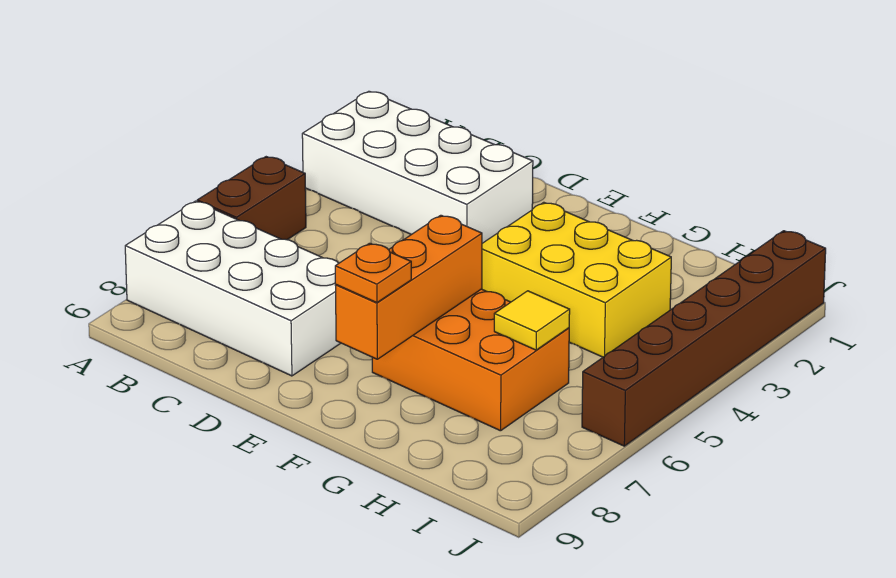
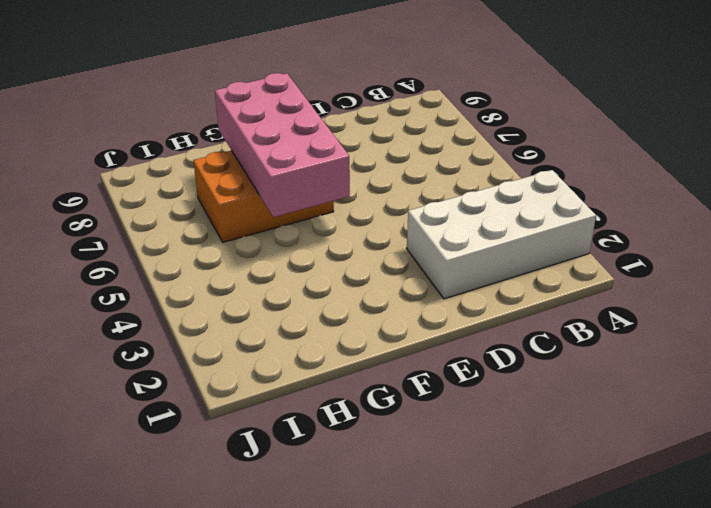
pink brick F5:G8 level 2 -> orange brick F6:F8 level 2
none -> brown brick A5:A6 level 1
none -> white brick A7:D8 level 1

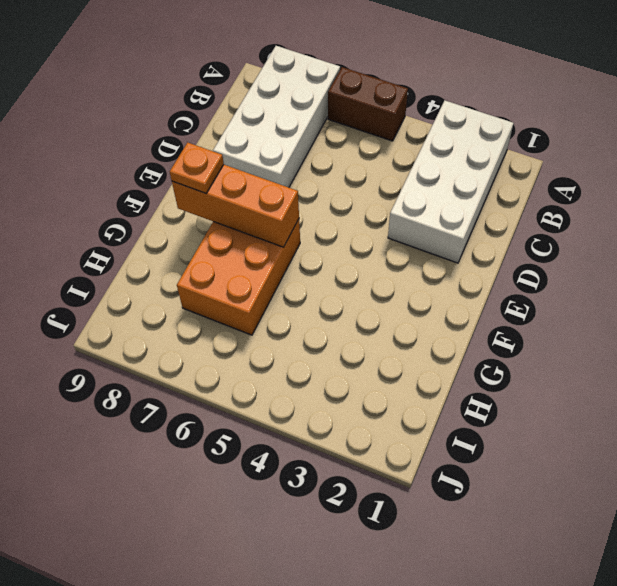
none -> yellow brick F3:H4 level 1
none -> brown brick J1:J6 level 1

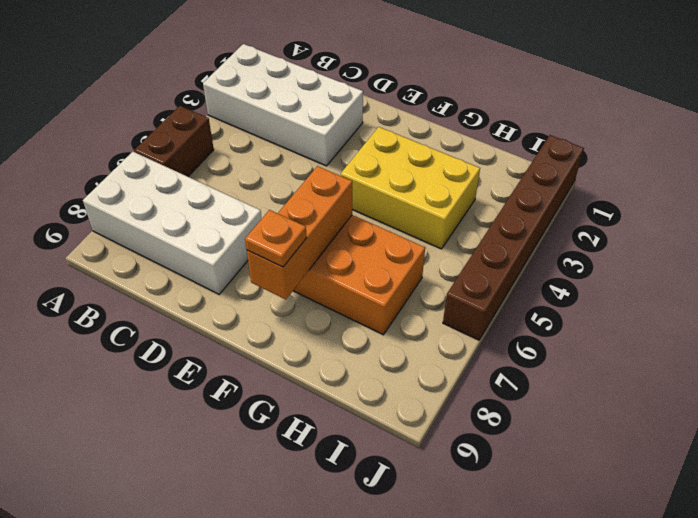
none -> yellow tile H6 level 2

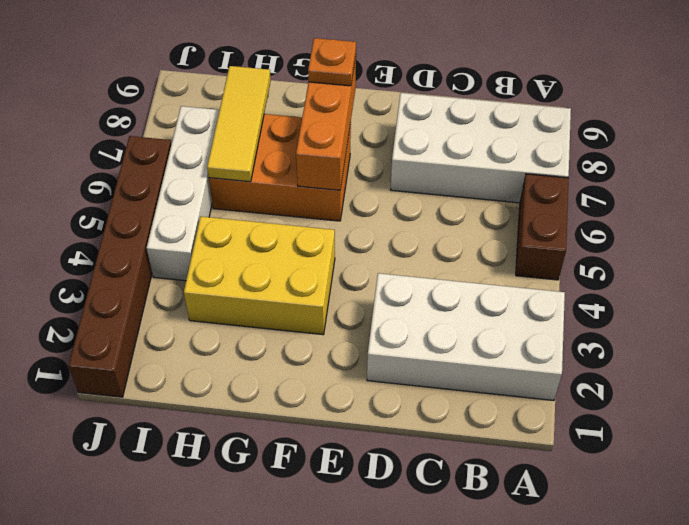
yellow tile H6:H8 level 2 -> yellow tile H6 level 2
white brick I4:I7 level 1 -> none

